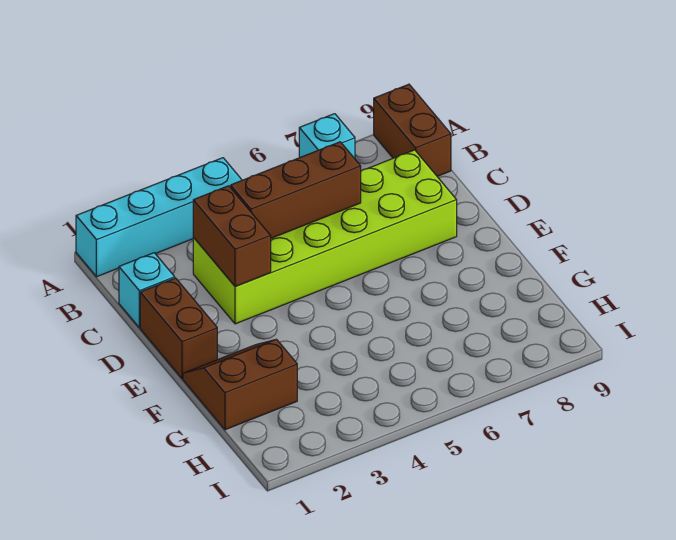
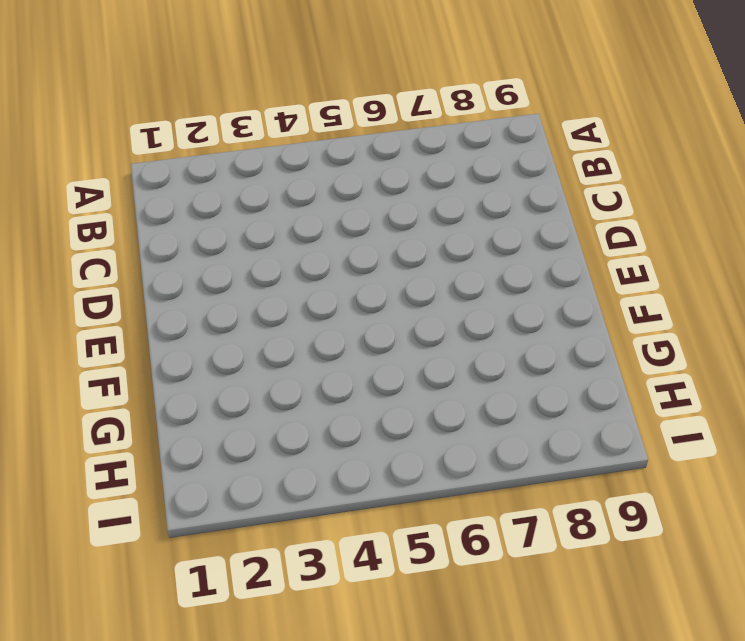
none -> cyan brick A1:A4 level 1
none -> cyan brick A7 level 1

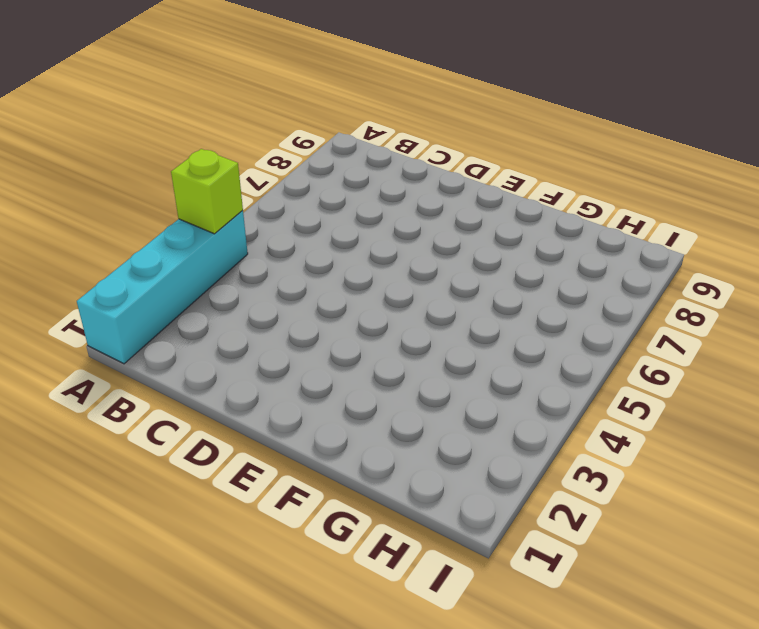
lime brick A4 level 2 -> none
none -> cyan brick A7 level 1
none -> brown brick A9:B9 level 1

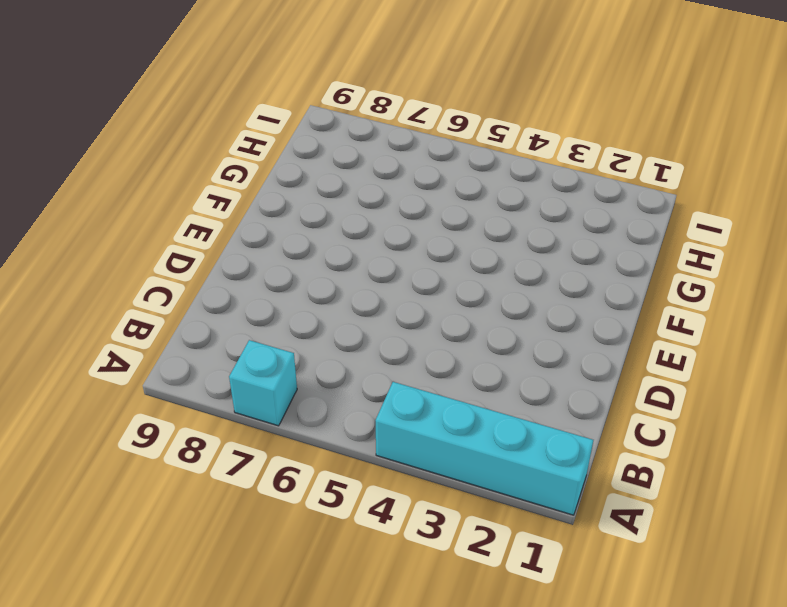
none -> brown brick A9:B9 level 1
none -> cyan brick C1 level 1

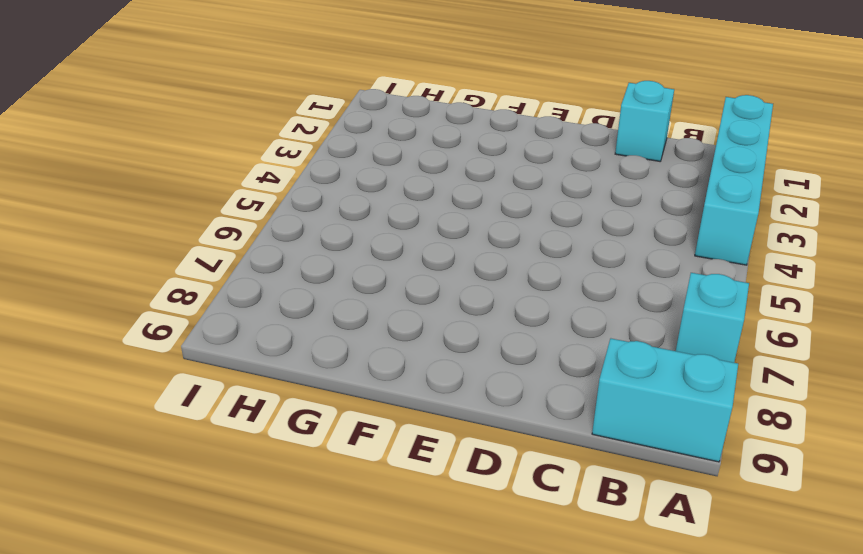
cyan brick A9:B9 level 1 -> brown brick A9:B9 level 1
none -> lime brick C3:D8 level 1
none -> brown brick D1:E1 level 1

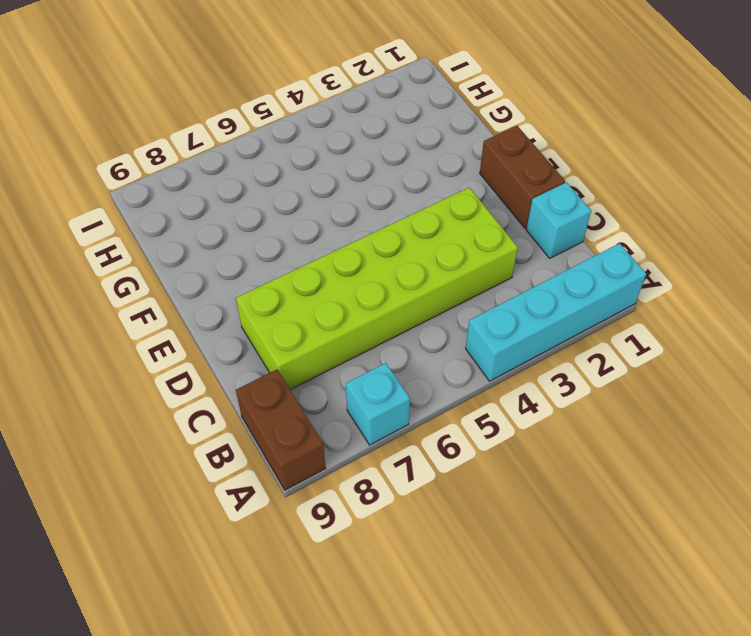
none -> brown slope F1:G2 level 1 top G
none -> brown brick C3:D3 level 2

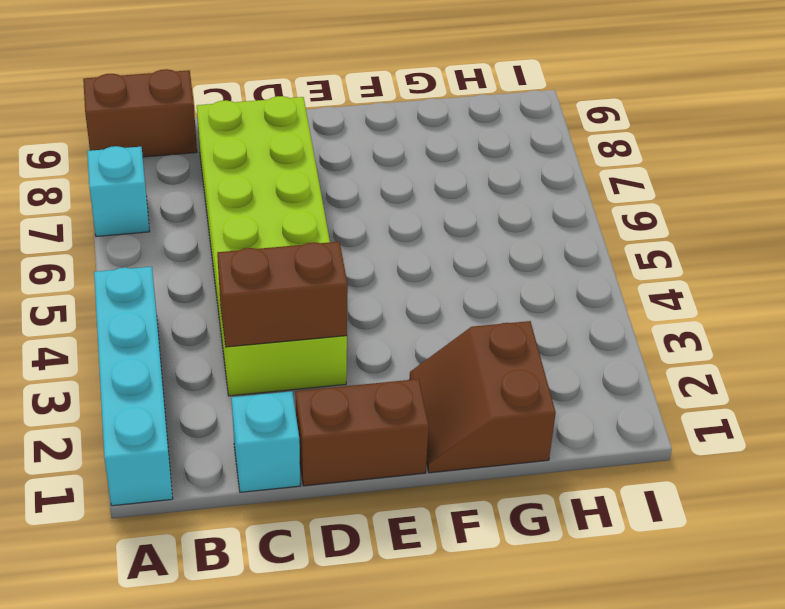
none -> brown brick C4:C6 level 2

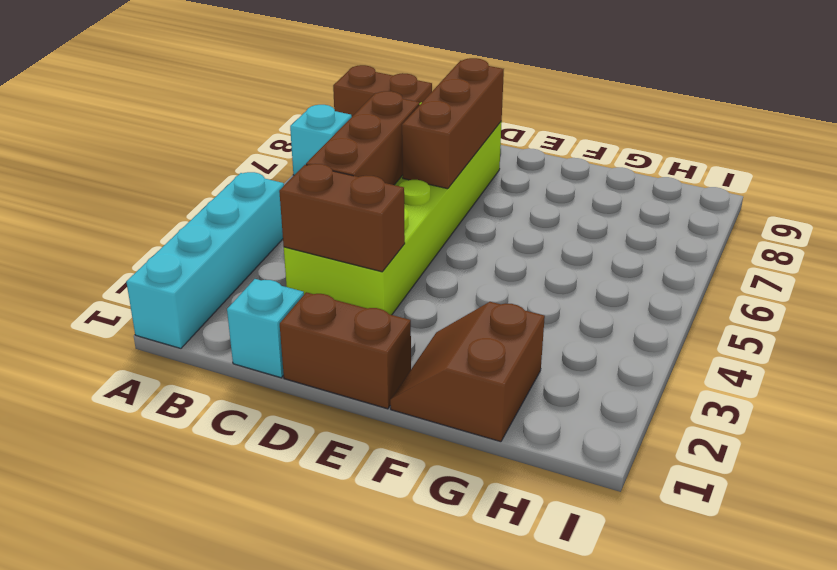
brown brick D6:D8 level 2 -> none

